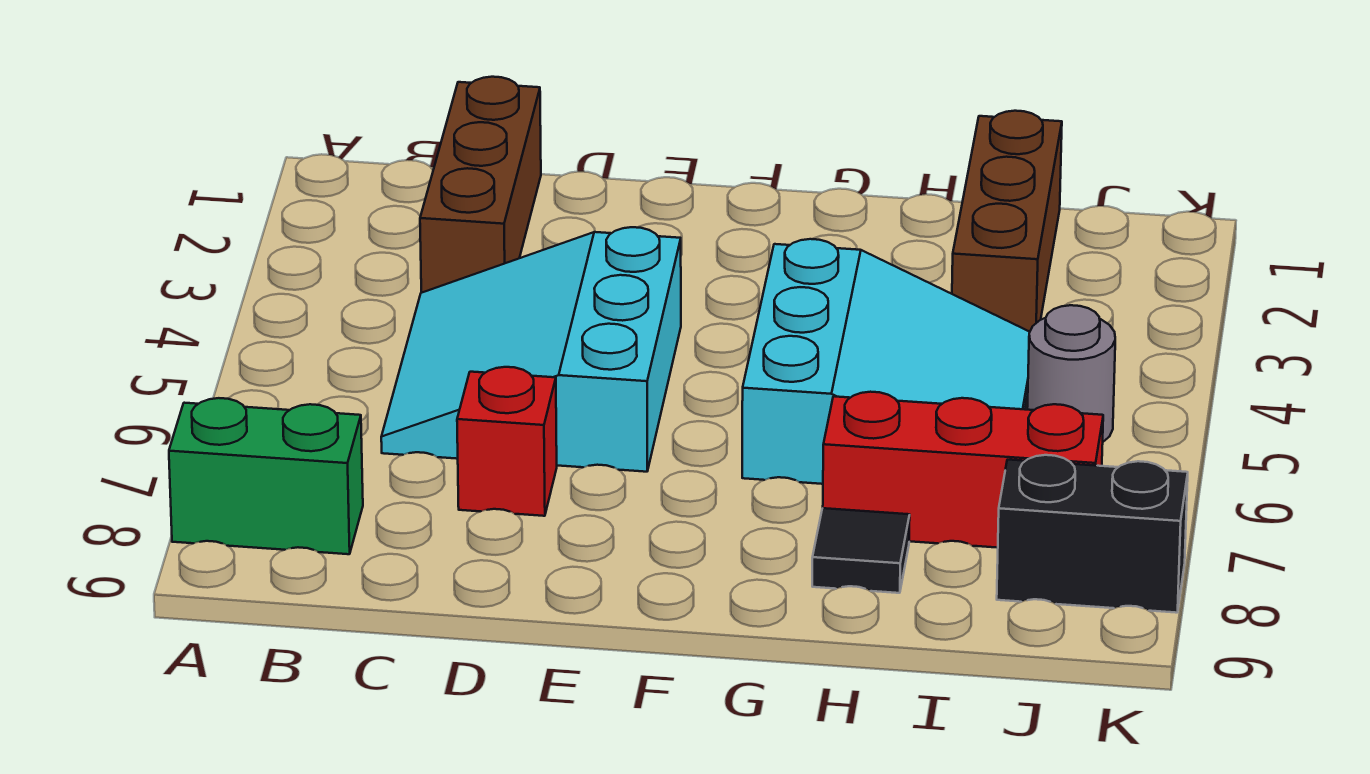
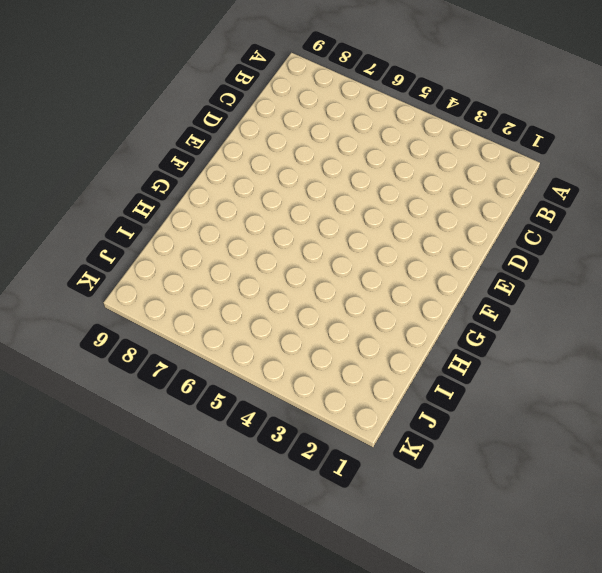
none -> green brick A8:B8 level 1
none -> brown brick C1:C3 level 1

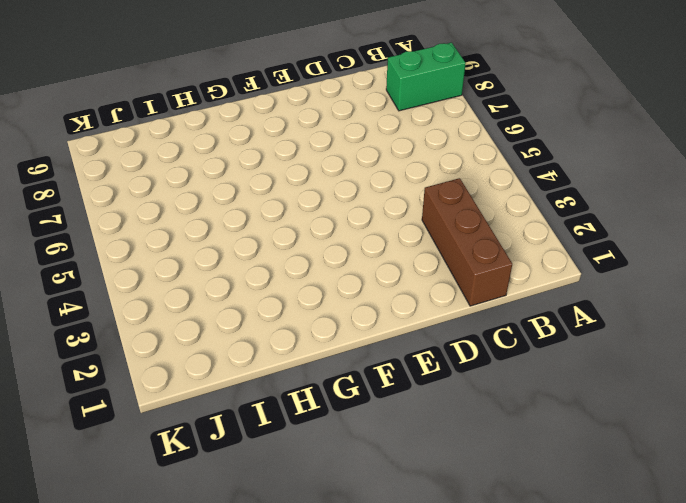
none -> cyan slope C4:E6 level 1 top E
none -> red brick D7 level 1

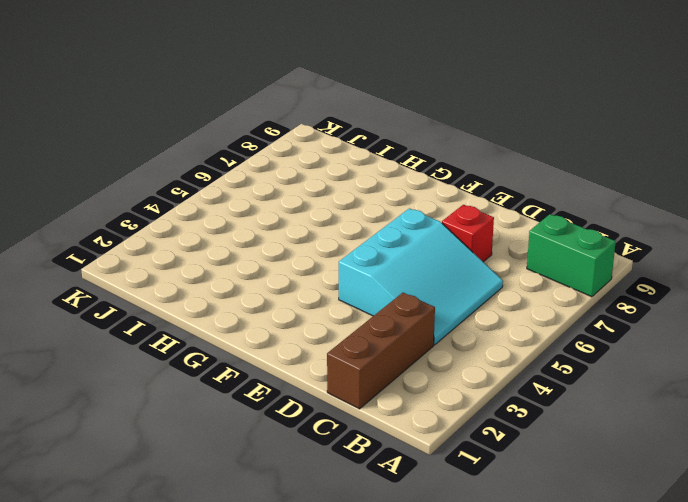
none -> cyan slope G4:I6 level 1 top G
none -> red brick H7:J7 level 1

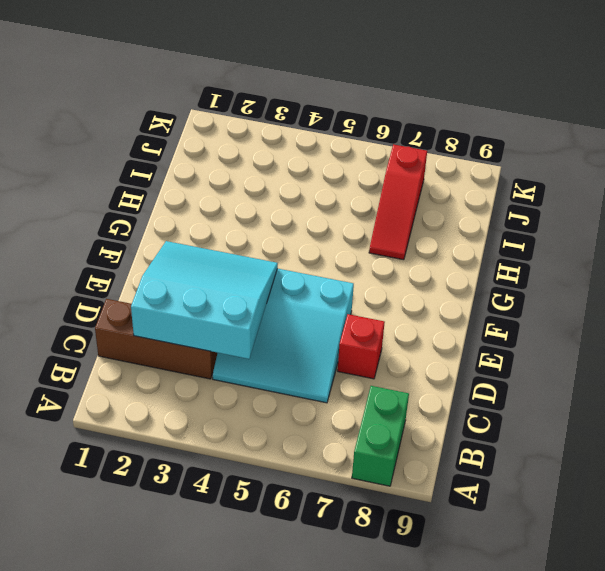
cyan slope C2:E4 level 2 top C -> cyan slope G4:I6 level 1 top G
red slope H7:J7 level 1 top J -> red brick H7:J7 level 1
none -> black tile H8 level 1
none -> brown brick I1:I3 level 1

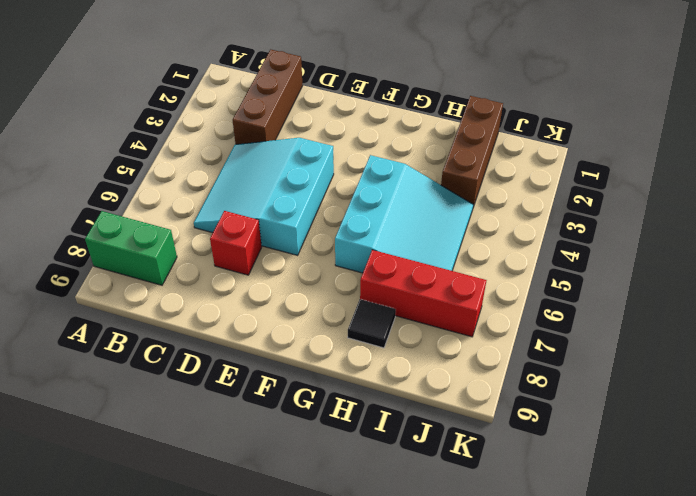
none -> grey round brick J5 level 1
none -> black brick J8:K8 level 1

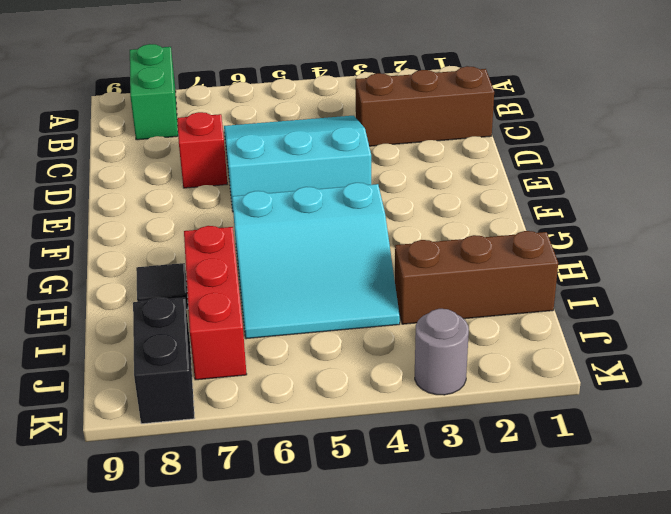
grey round brick K3 level 1 -> grey round brick J5 level 1

